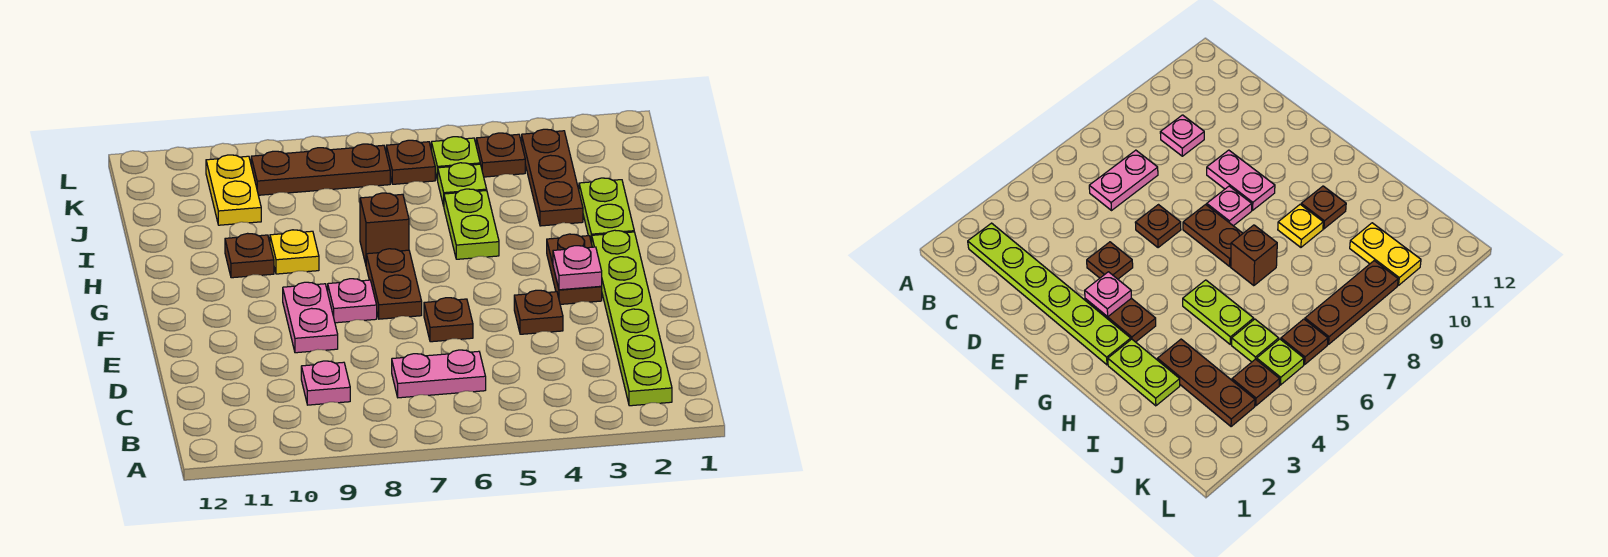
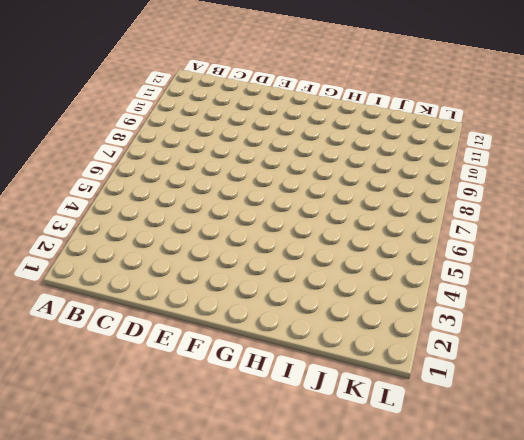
none -> lime plate B2:G2 level 1
none -> pink plate C6:C7 level 1
none -> pink plate C9 level 1

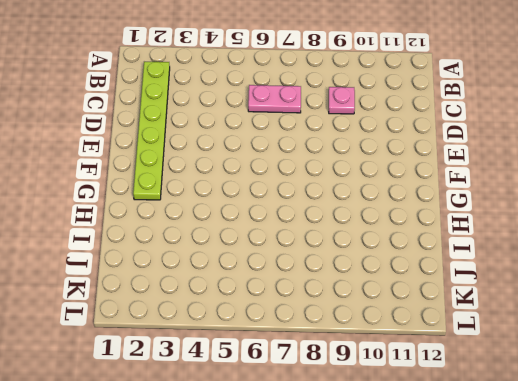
none -> brown plate E4 level 1
none -> brown plate E6 level 1
none -> pink plate E9:F9 level 1

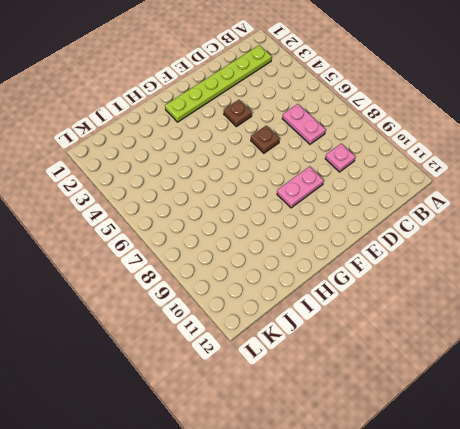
none -> brown plate F3:G3 level 1
none -> brown plate F7:G7 level 1
none -> pink plate F8 level 1

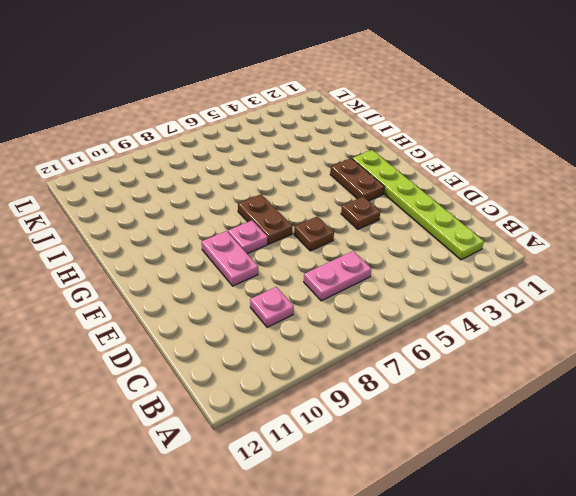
none -> lime plate H2:I2 level 1
none -> lime plate H5:I5 level 1
none -> brown brick H7 level 1

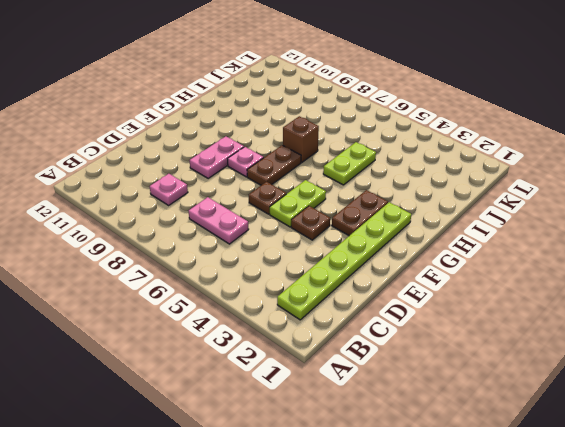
lime plate E5:F5 level 1 -> lime plate H2:I2 level 1
none -> yellow plate H9 level 1
none -> brown plate H10 level 1
none -> brown plate I3:K3 level 1

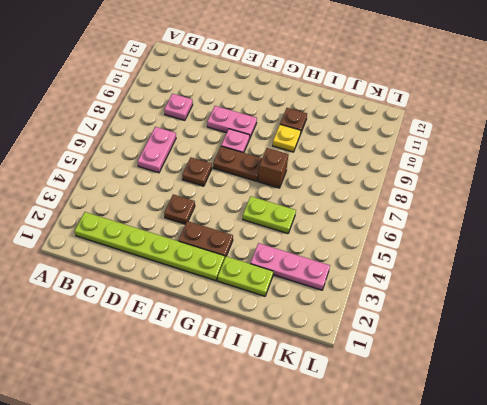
pink plate I3:K3 level 1 -> brown plate I3:K3 level 1
none -> lime plate J5 level 1
none -> yellow plate J10:K10 level 1
none -> brown plate K4 level 1

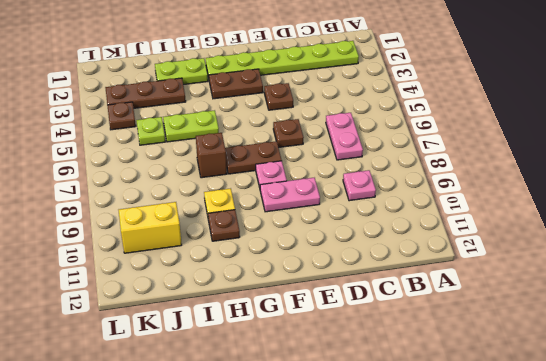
yellow brick J10:K10 level 1 -> yellow plate J10:K10 level 1
none -> lime plate K5 level 1
none -> brown plate K6 level 1
none -> brown plate K7:K9 level 1

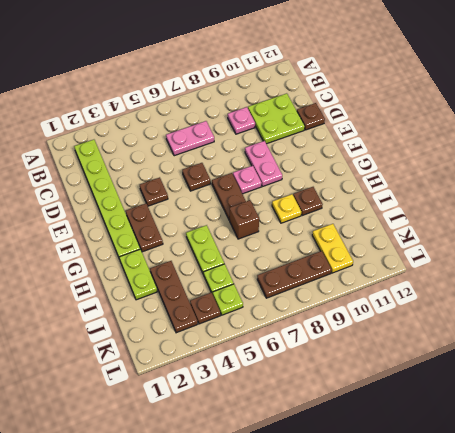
lime plate C10:D11 level 1 -> none
brown plate D12 level 1 -> brown plate K6 level 1
none -> pink plate F3 level 2

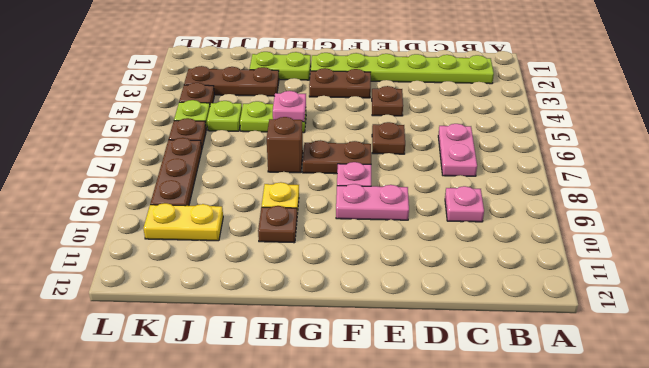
pink plate H5 level 2 -> pink plate F3 level 2

